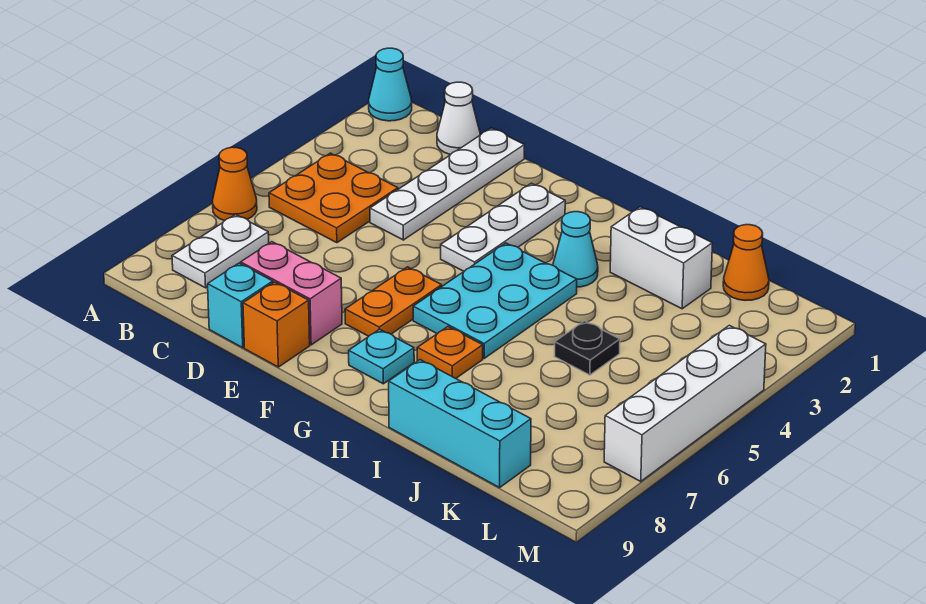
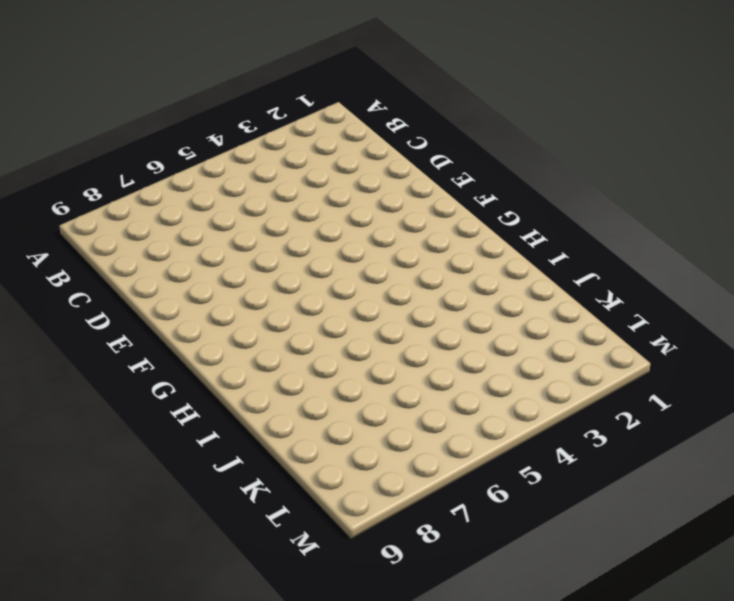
none -> cyan cone A1 level 1
none -> orange cone A6 level 1
none -> orange plate B4:C5 level 1

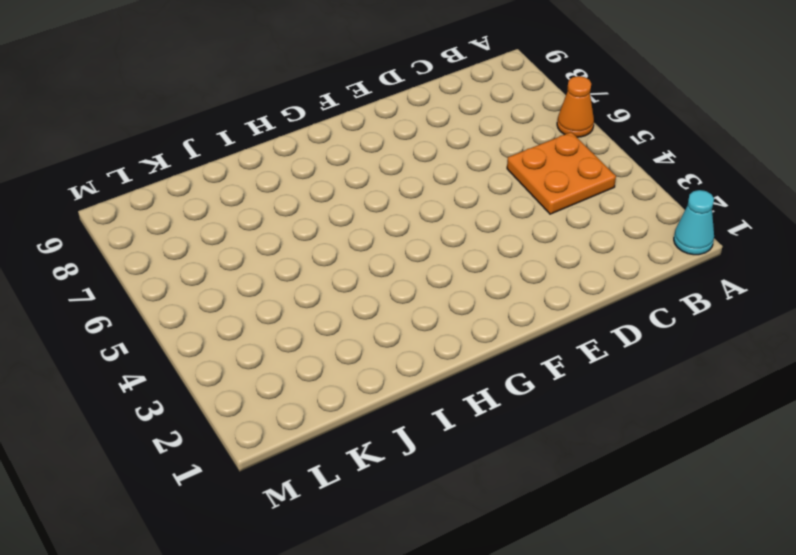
none -> white plate B7:B8 level 1
none -> white cone C1 level 1
none -> white plate D1:D4 level 1

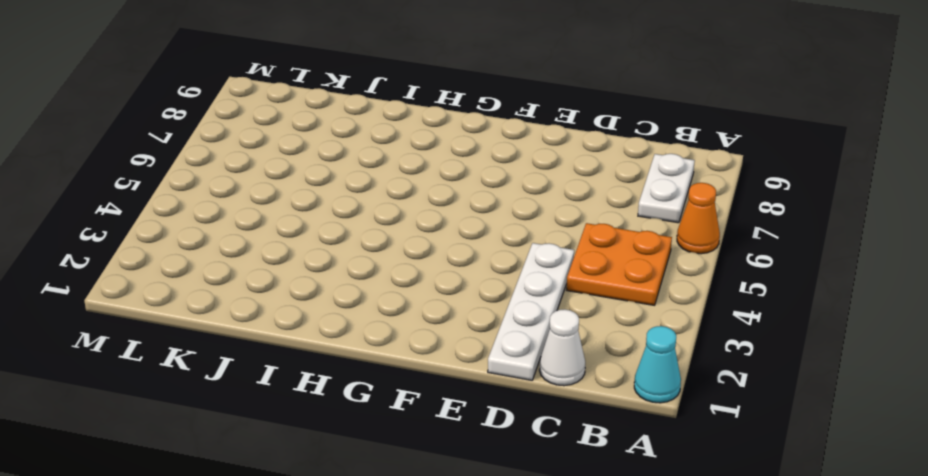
none -> pink brick D8:E8 level 1
none -> cyan brick D9 level 1
none -> orange brick E9 level 1

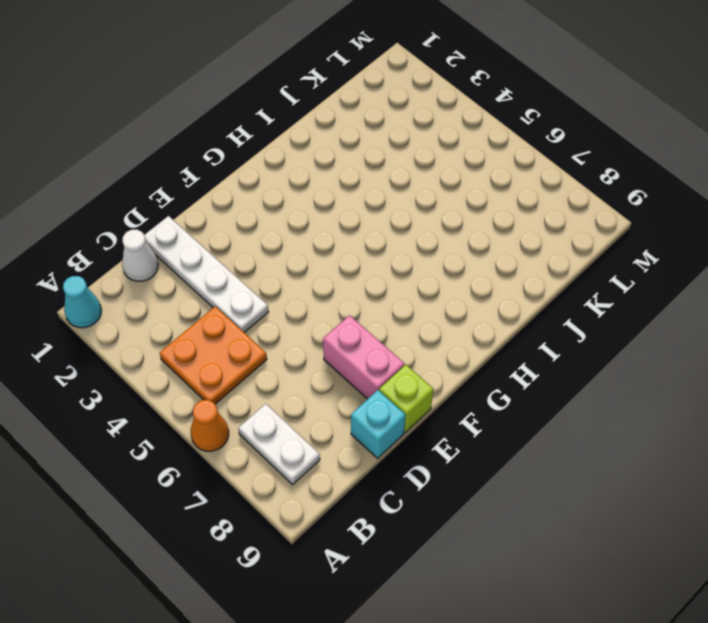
pink brick E7:E8 level 1 -> pink brick D8:E8 level 1
lime brick E9 level 1 -> orange brick E9 level 1
none -> white plate F2:F4 level 1
none -> orange plate F6:F7 level 1
none -> cyan plate G4:H6 level 1

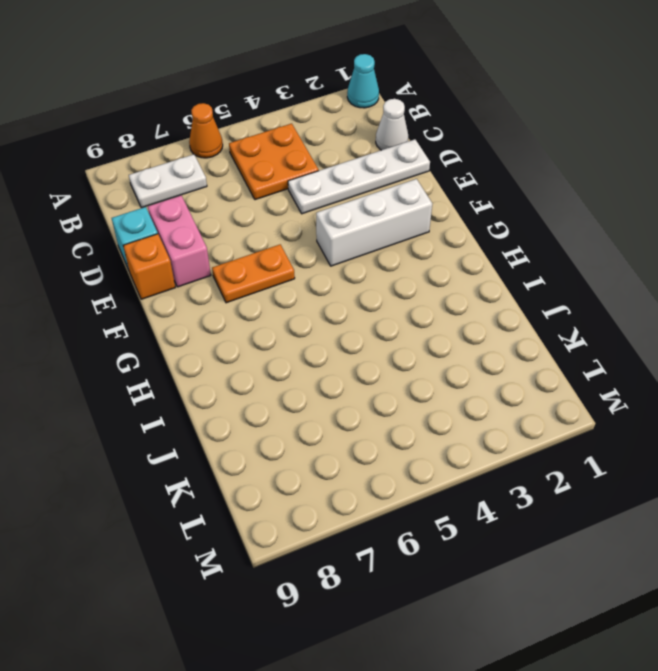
white brick F2:F4 level 1 -> white plate F2:F4 level 1
none -> cyan plate G4:H6 level 1
none -> cyan plate G8 level 1
none -> cyan cone H3 level 1

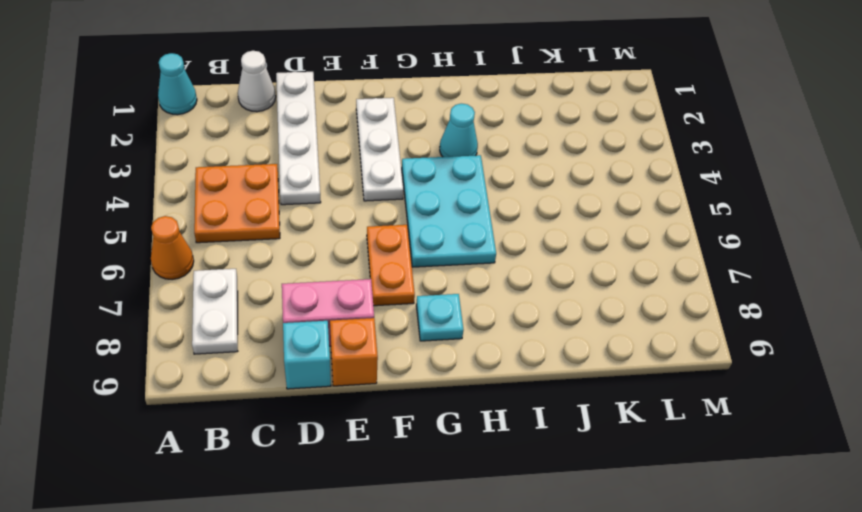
none -> orange plate H7 level 1
none -> white brick I2:J2 level 1
none -> cyan brick I9:K9 level 1

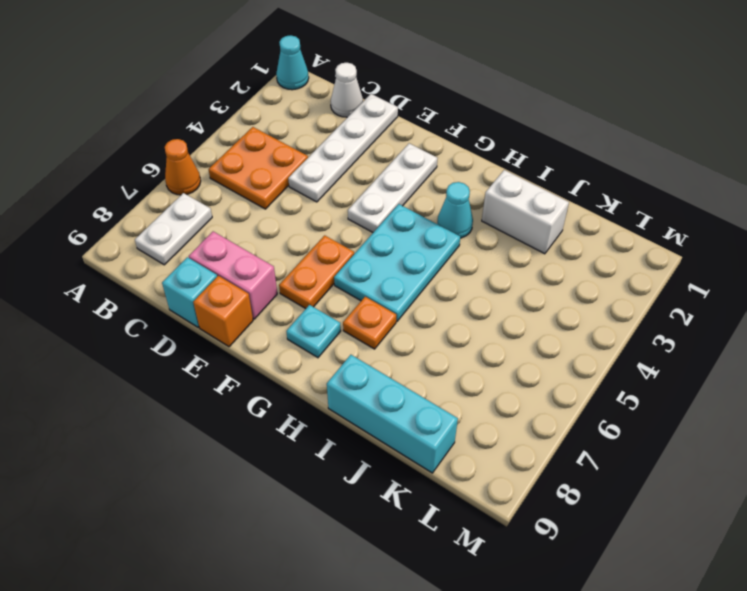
none -> black plate J5 level 1
none -> orange cone K1 level 1
none -> white brick M4:M7 level 1

